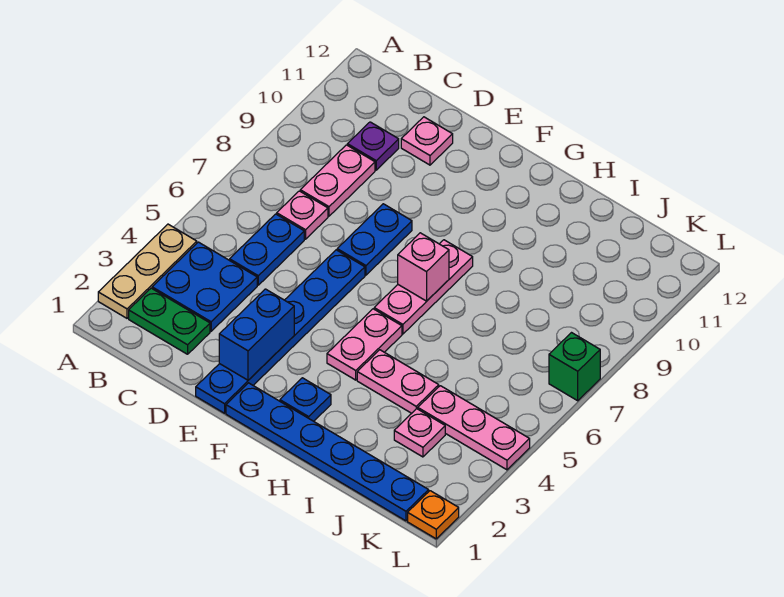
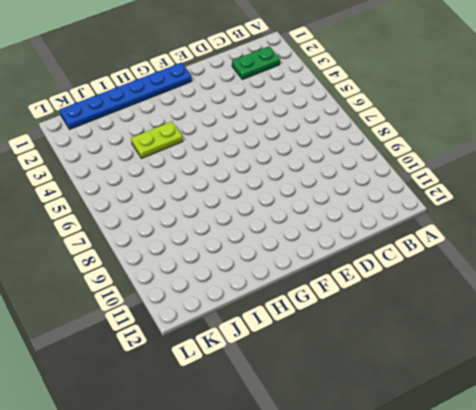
lime plate H4:I4 level 1 -> pink plate H4:I4 level 1
none -> tan plate A2:A4 level 1
none -> blue plate B3:C4 level 1
none -> blue plate C5:C6 level 1

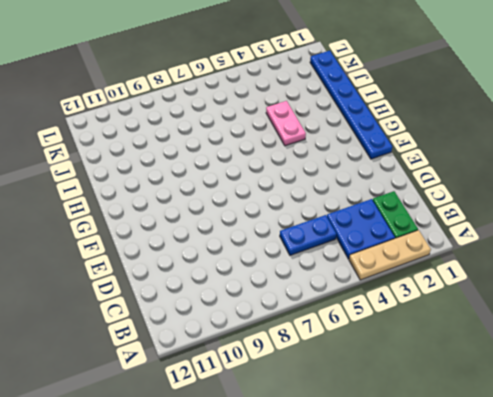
none -> pink plate C7 level 1
none -> pink plate C8:C9 level 1
none -> purple plate C10 level 1

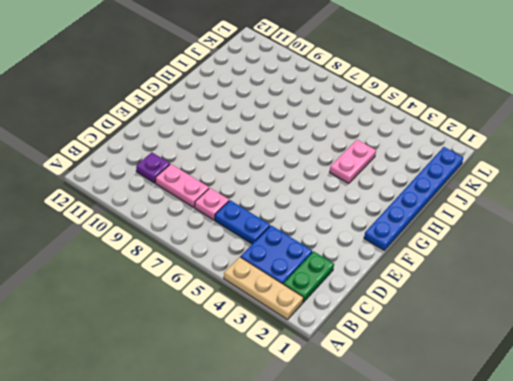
none -> pink plate D11 level 1
none -> blue plate E1:E6 level 1
none -> blue plate E7:E8 level 1

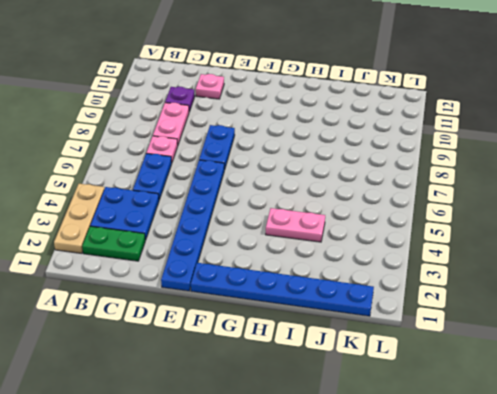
none -> blue plate G2 level 1
none -> pink plate G4:G5 level 1
none -> pink plate G6:G8 level 1

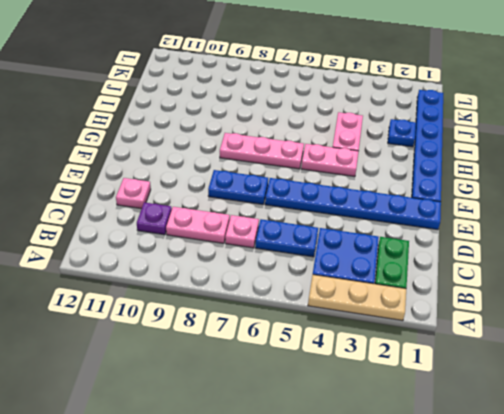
blue plate I2 level 1 -> blue plate G2 level 1
none -> pink plate J3 level 1
none -> pink plate J4:L4 level 1
none -> orange plate L1 level 1

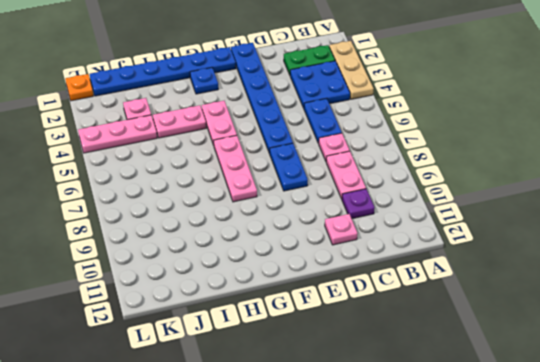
none -> green brick L7 level 1
none -> blue brick E2:E3 level 2
none -> pink brick G7 level 2

